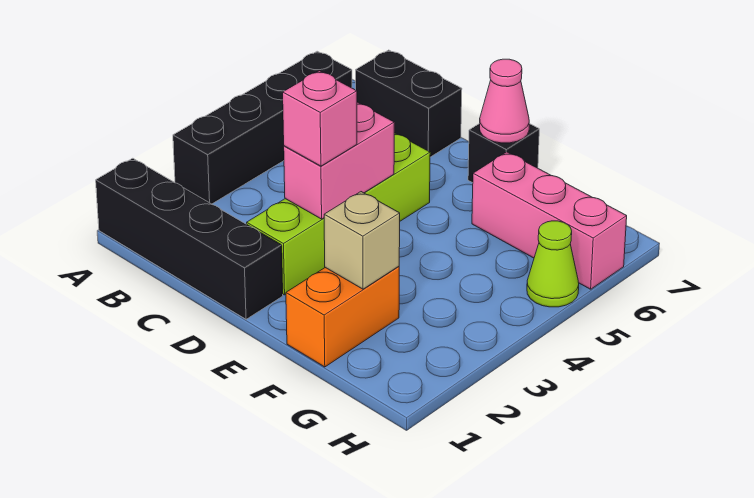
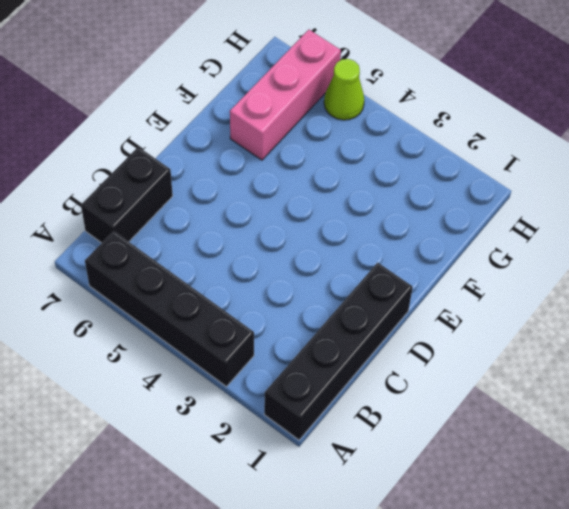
none -> lime brick D2:D5 level 1
none -> black brick E7 level 1
none -> orange brick F1:F2 level 1

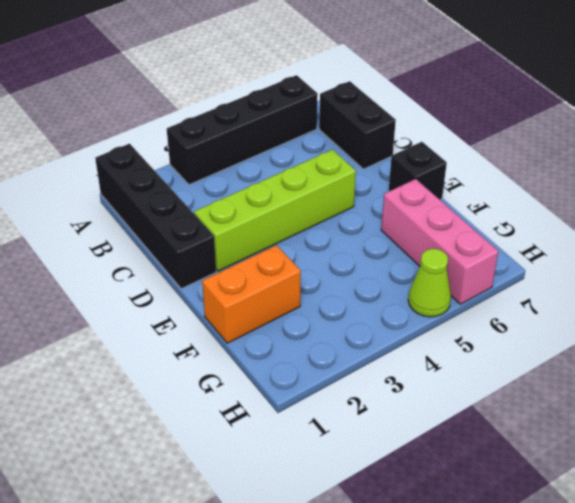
none -> pink brick D3:D4 level 2
none -> pink cone E7 level 2
none -> tan brick F2 level 2

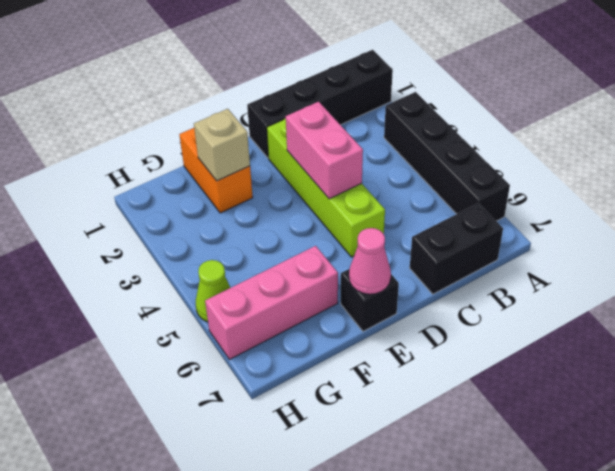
none -> pink brick D3 level 3

